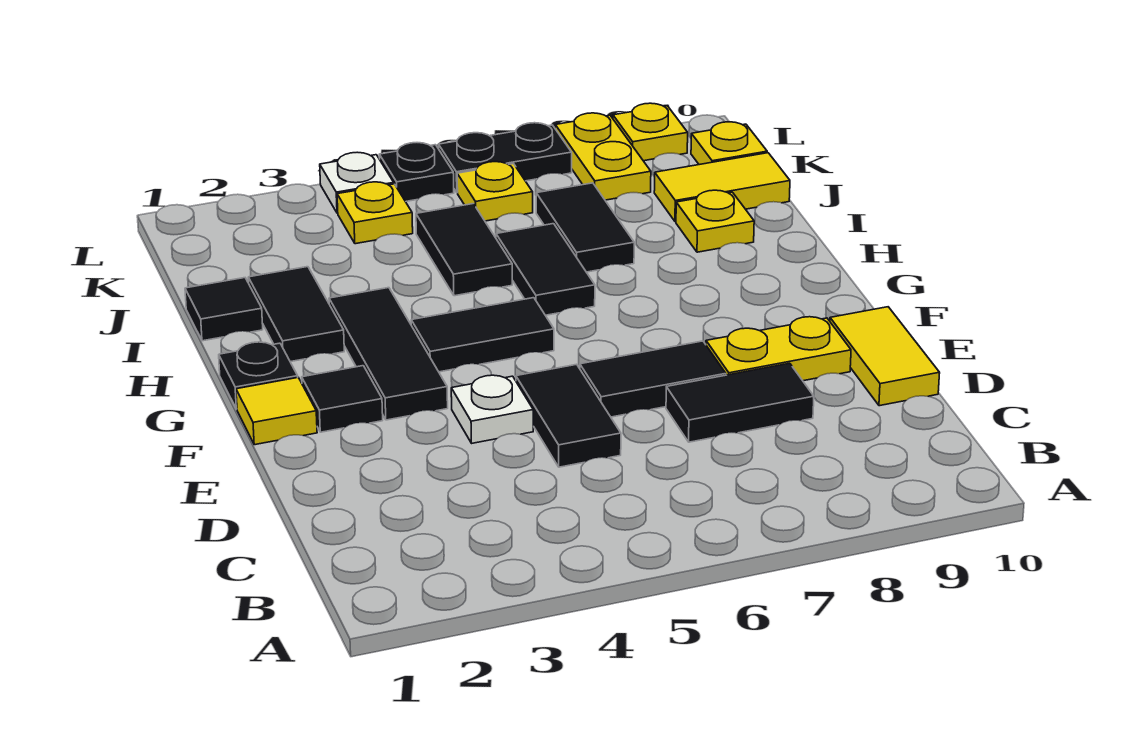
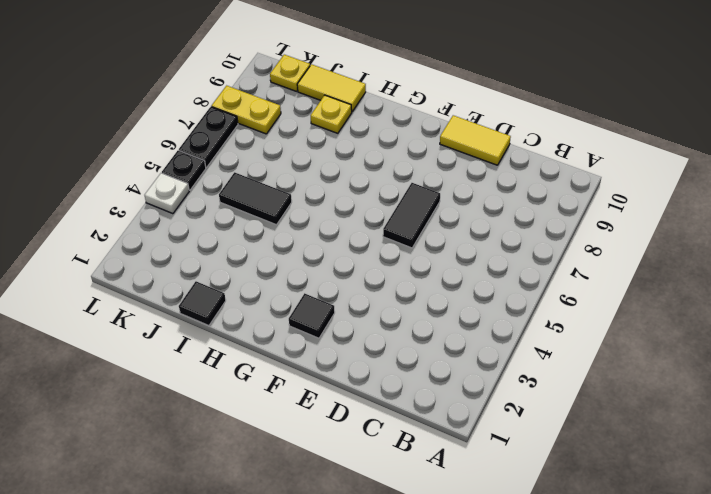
yellow tile I10:J10 level 1 -> yellow tile J9:J10 level 1
none -> black tile D5:E5 level 1
none -> black tile D7:D8 level 1
none -> white plate E4 level 1

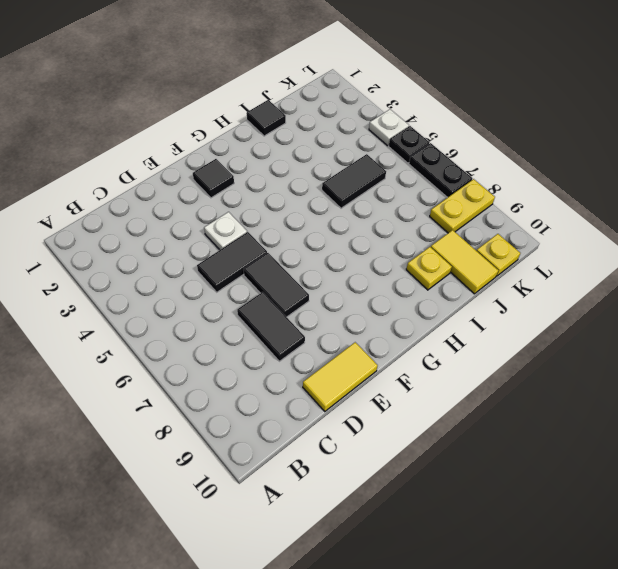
none -> yellow plate E8:E9 level 1
none -> yellow tile F1 level 1
none -> black tile F3:H3 level 1

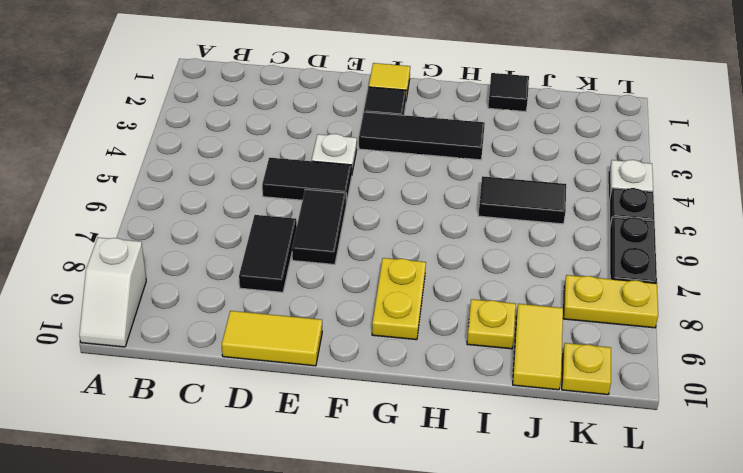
white slope A9:A10 level 1 top 9 -> none
yellow plate G8:G9 level 1 -> yellow plate E8:E9 level 1
none -> black plate G1 level 1
none -> black tile G4:G5 level 1
none -> black tile H2:I2 level 1

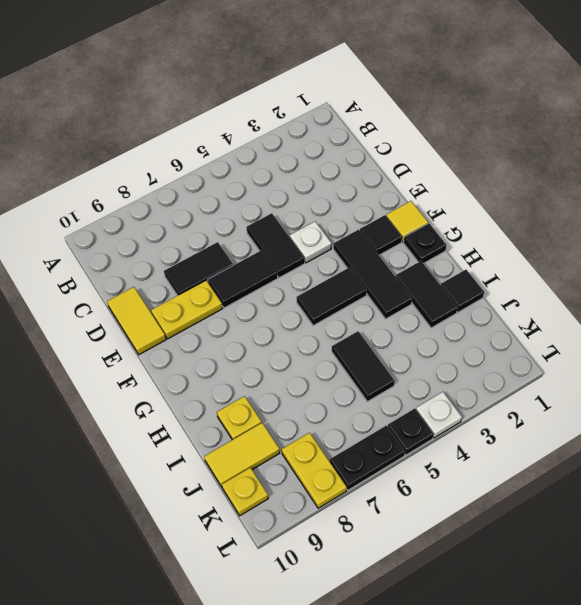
none -> black tile H6:I6 level 1
none -> black tile I7:J7 level 1
none -> yellow plate K4 level 1

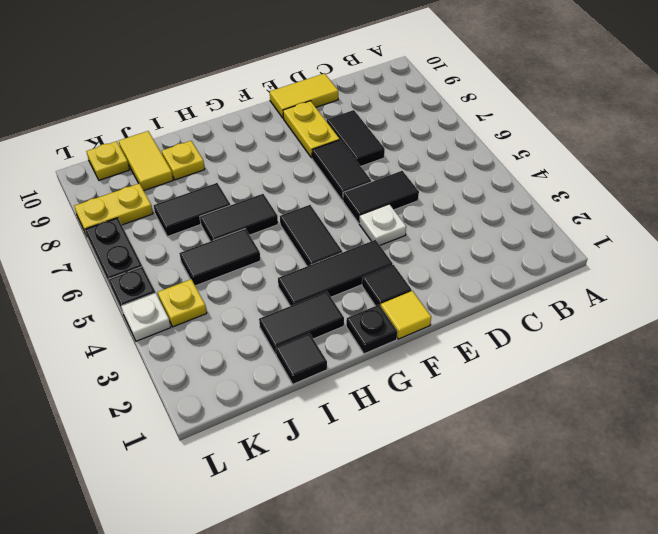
none -> yellow plate K6 level 1
none -> yellow plate L9 level 1

